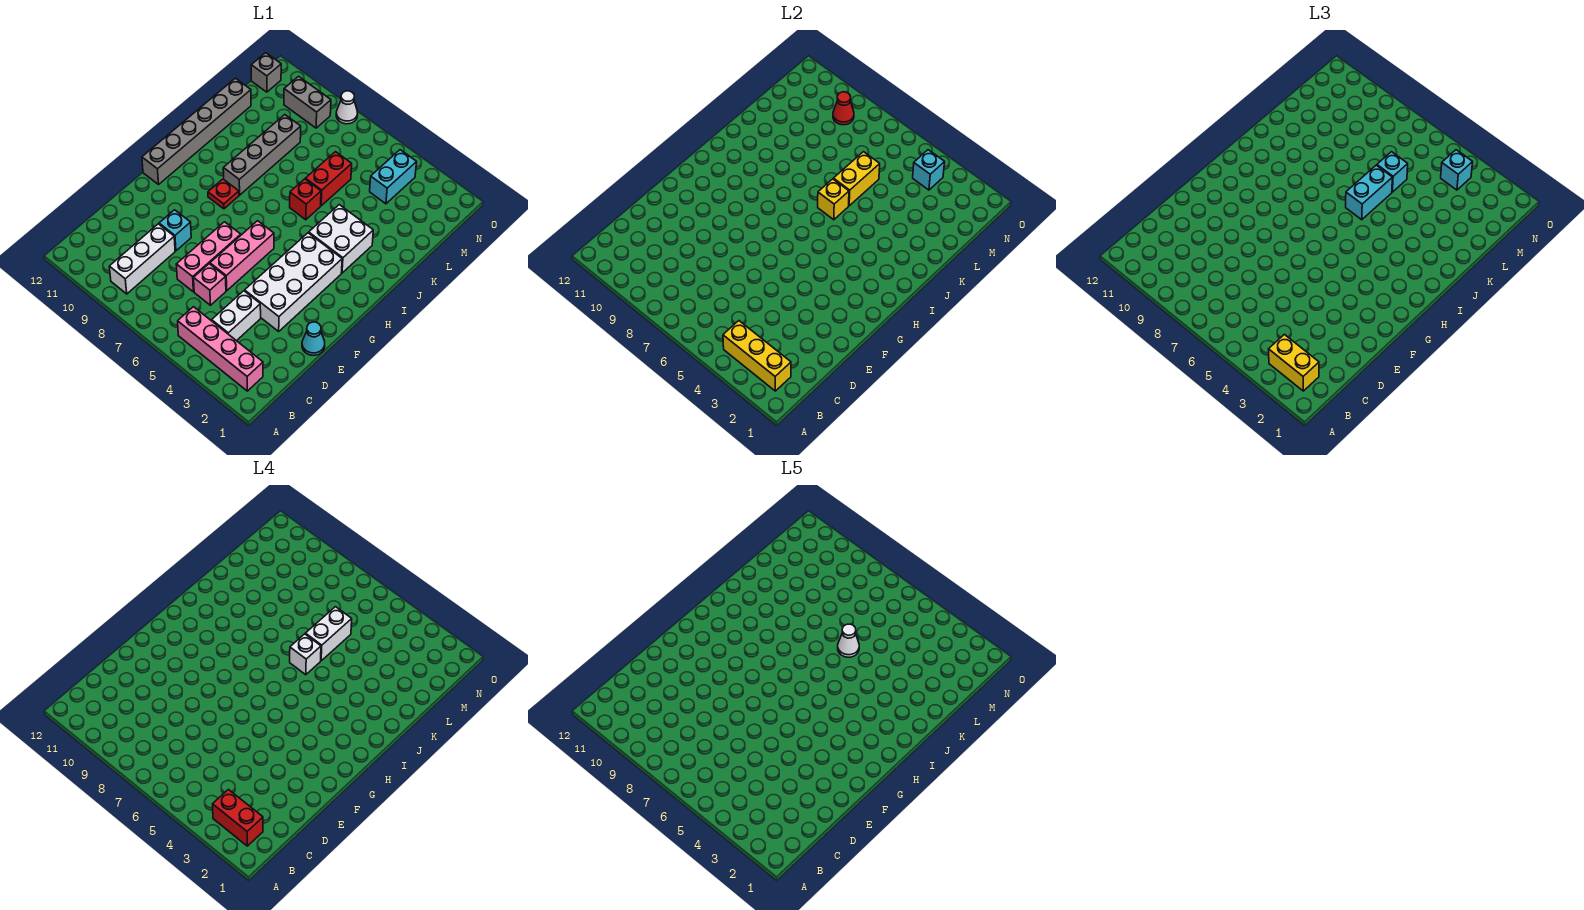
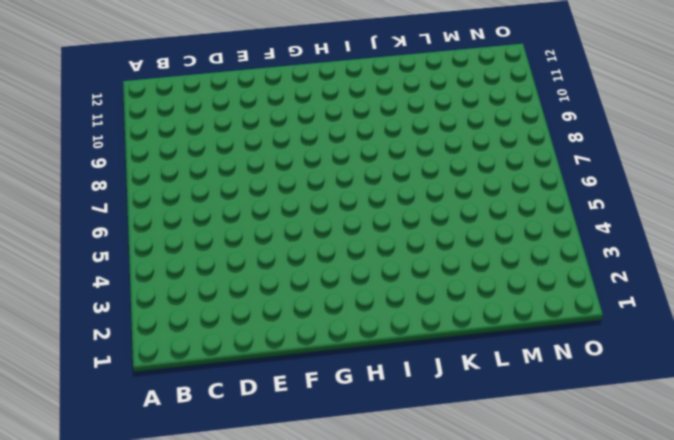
none -> pink brick B2:B5 level 1
none -> white brick B9:D9 level 1
none -> white brick C4:D4 level 1
none -> pink brick D6 level 1

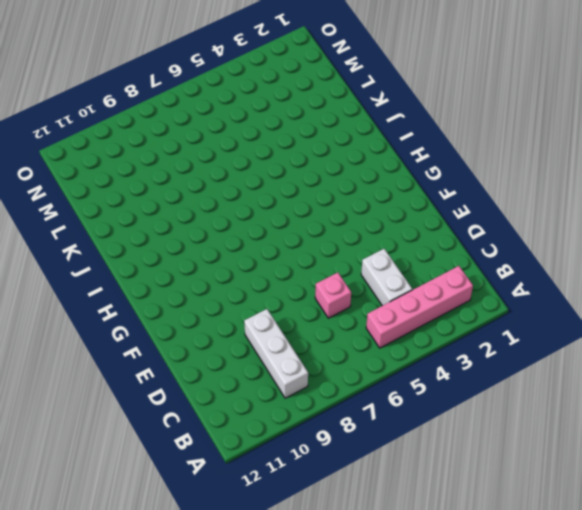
none -> pink brick D7:F7 level 1
none -> cyan cone E1 level 1
none -> white brick E3:H4 level 1
none -> pink brick E6:G6 level 1

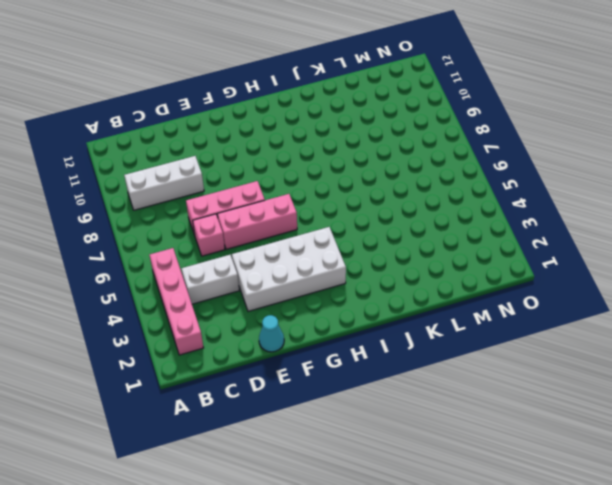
none -> cyan brick E9 level 1
none -> grey brick G12:L12 level 1
none -> red plate H9 level 1
none -> white brick I3:J4 level 1

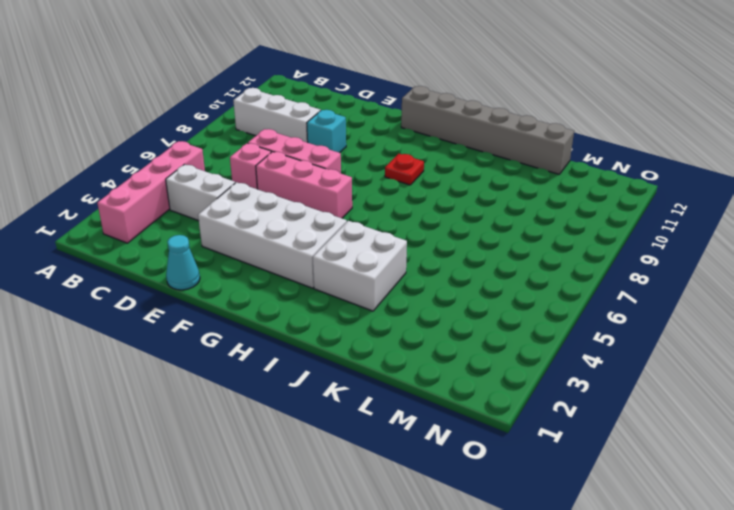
none -> grey brick I9:L9 level 1
none -> red brick J6 level 1
none -> red brick K6:L6 level 1
none -> cyan brick M4:N4 level 1

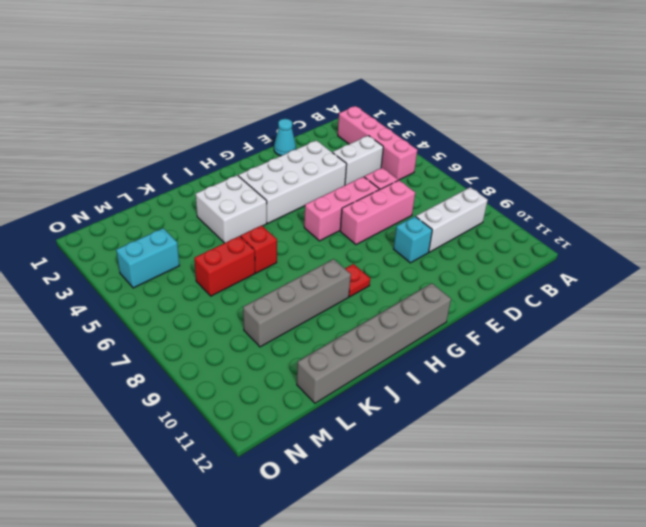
none -> grey brick N9:N10 level 1
none -> grey brick N12 level 1
none -> white cone O8 level 1
none -> yellow brick B2:B4 level 2

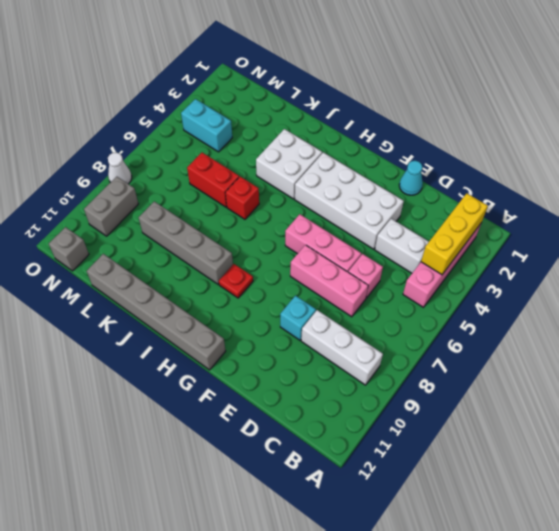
none -> yellow brick J6 level 2
none -> yellow brick K6:L6 level 2
none -> cyan brick N4 level 2
none -> red cone N9 level 2

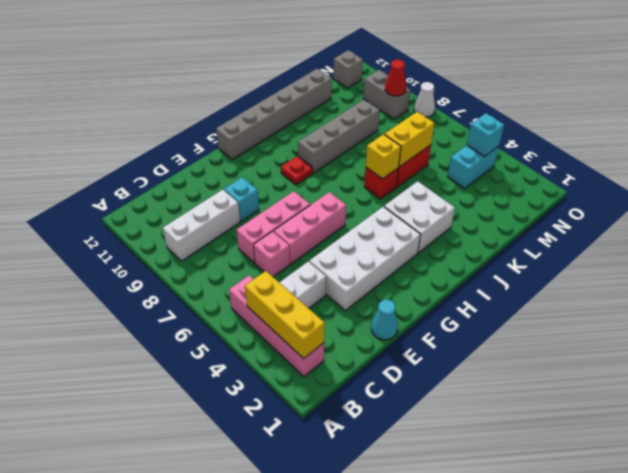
none -> yellow brick B2:B3 level 3
none -> cyan brick J6:K6 level 3
none -> cyan brick L6 level 3
none -> cyan brick N4 level 3

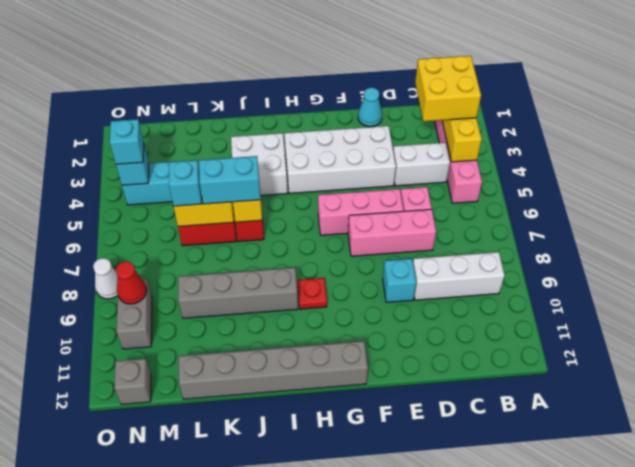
yellow brick B2:C3 level 3 -> yellow brick B2:B3 level 3
none -> red brick B2:B3 level 4
none -> white brick J6 level 4
none -> white brick K6:L6 level 4
none -> white cone K6 level 5

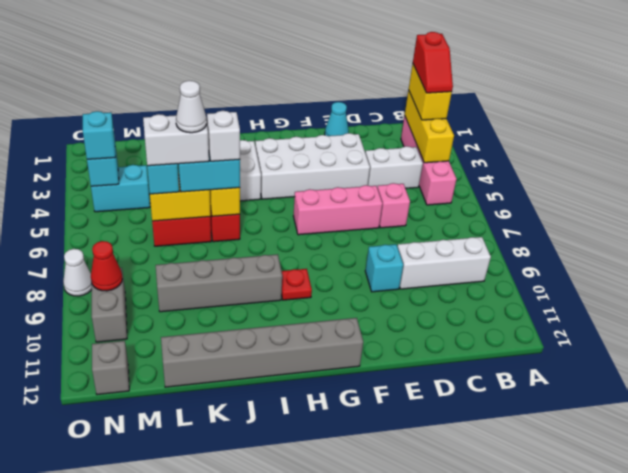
red slope B2:B3 level 4 top 2 -> red brick B2:B3 level 4
none -> pink brick D7:F7 level 1

